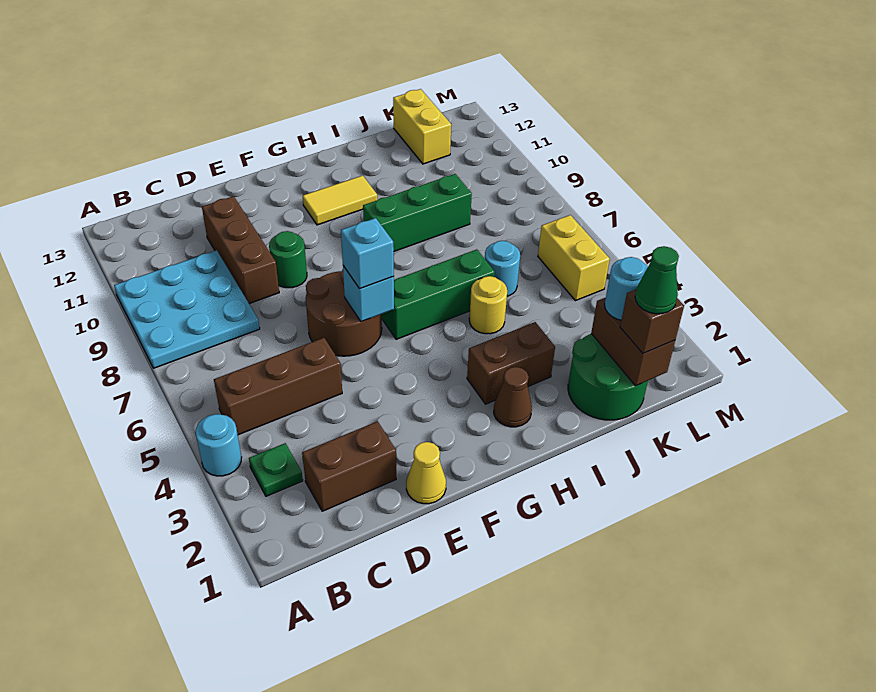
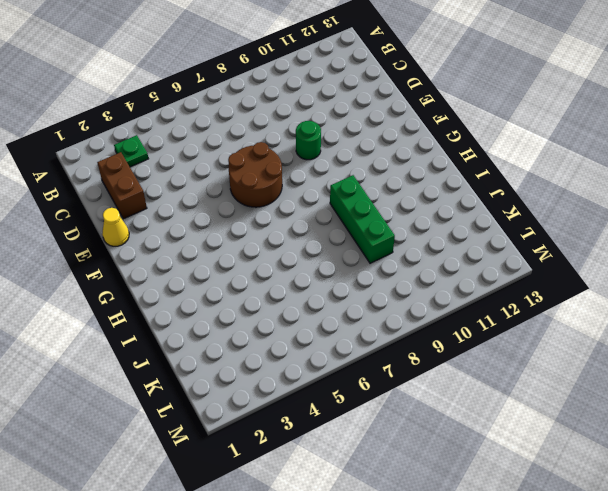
none -> cyan round brick A4 level 1
none -> cyan plate A8:C10 level 1
none -> brown brick B5:D5 level 1

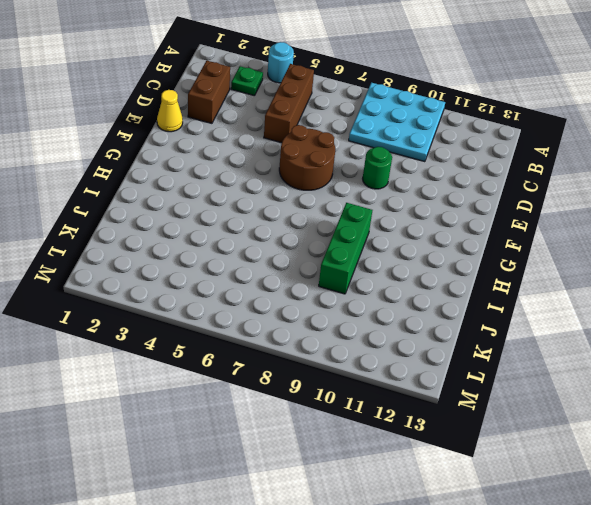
none -> brown brick D9:D11 level 1
none -> green brick G6:I6 level 1
none -> yellow tile G11:H11 level 1

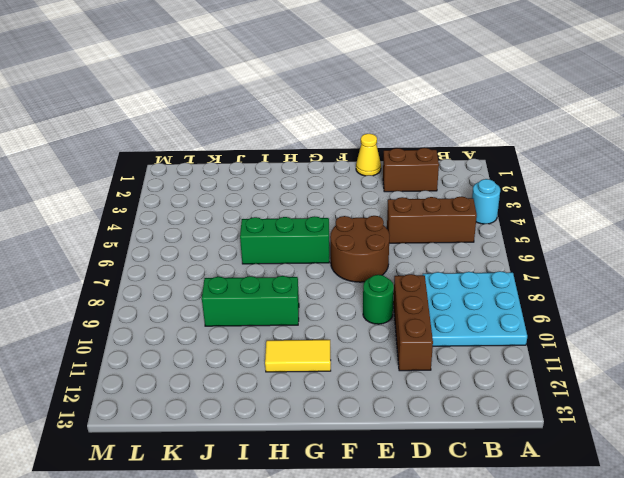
none -> green plate B3 level 1
none -> brown cone H2 level 1
none -> brown brick H3:I3 level 1

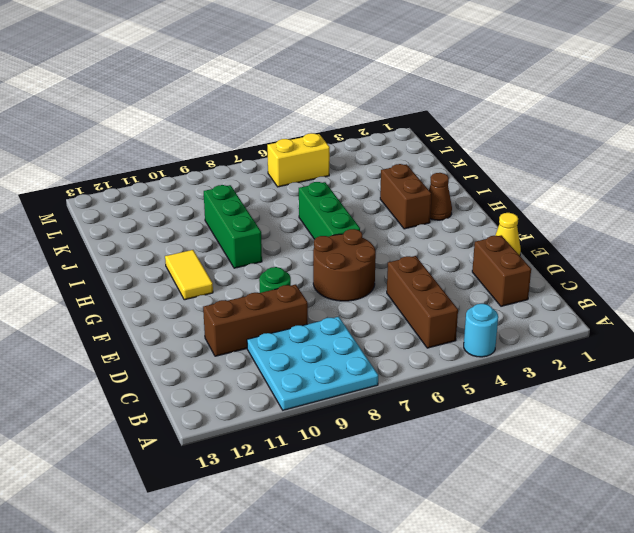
none -> green plate B3 level 1
none -> yellow round brick I5 level 1
none -> green round brick J1:K2 level 1

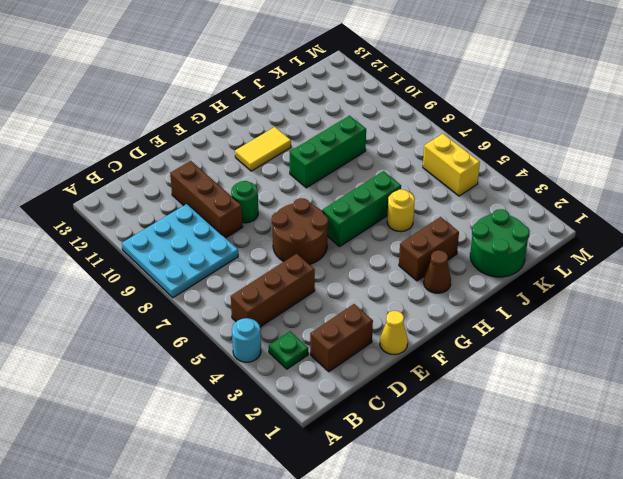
none -> cyan round brick J6 level 1
none -> yellow brick K12:K13 level 1
none -> cyan brick F6 level 2

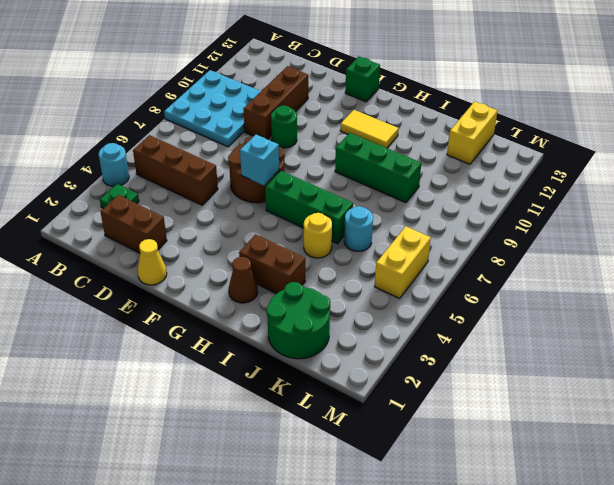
green brick F13 level 1 -> none
none -> brown brick K1:K2 level 2
none -> cyan brick F6 level 3
none -> brown brick K1 level 3

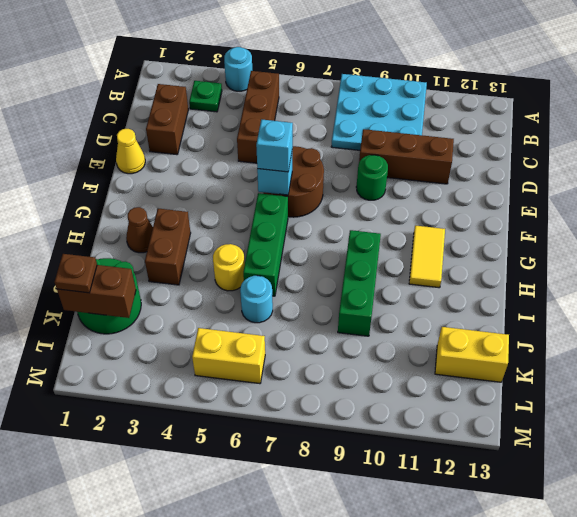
brown plate K1 level 3 -> brown brick K1 level 3
none -> cyan round brick K2 level 3
none -> green cone K1 level 4

